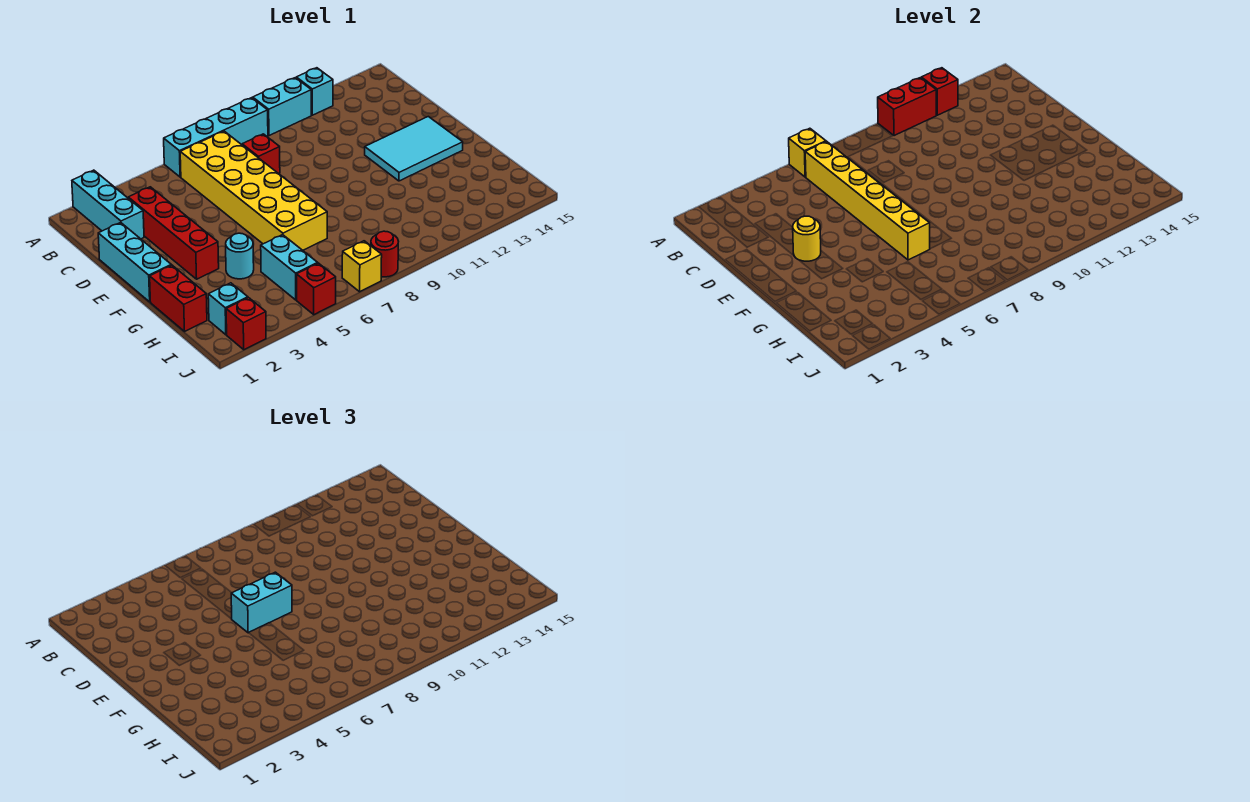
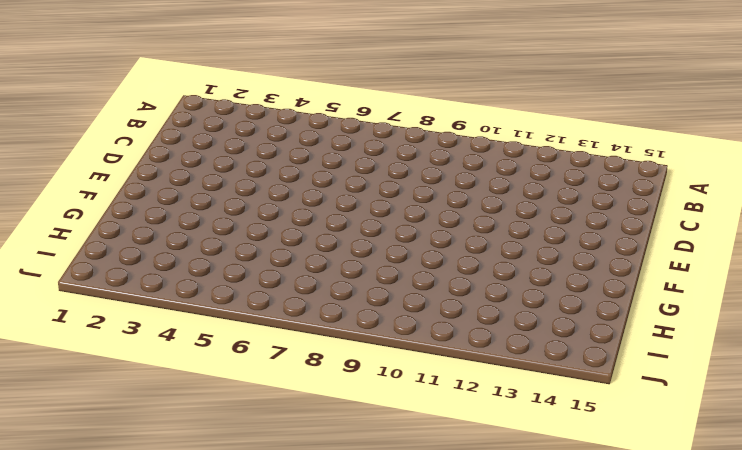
none -> cyan brick A2:C2 level 1
none -> cyan brick A6:A9 level 1
none -> cyan brick A10:A11 level 1

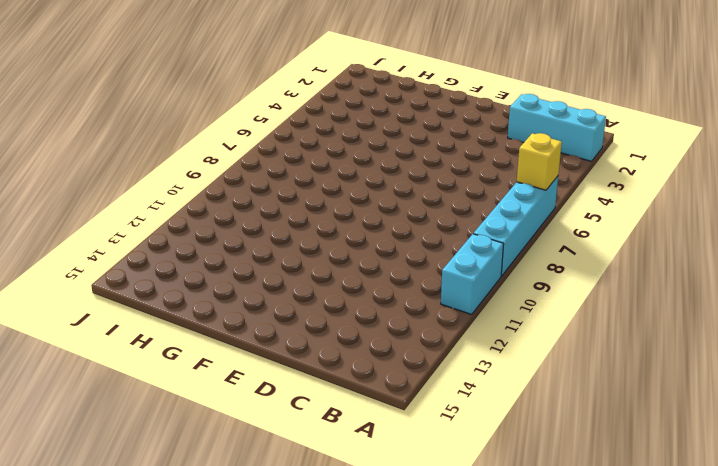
none -> cyan brick A12 level 1
none -> yellow brick B6:G7 level 1
none -> red brick C3:F3 level 1

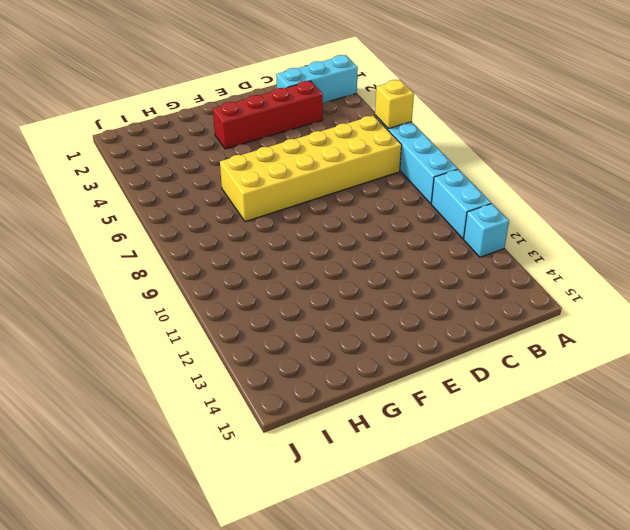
none -> red brick C8 level 1
none -> cyan brick D1:F1 level 1
none -> cyan tile E12:F14 level 1

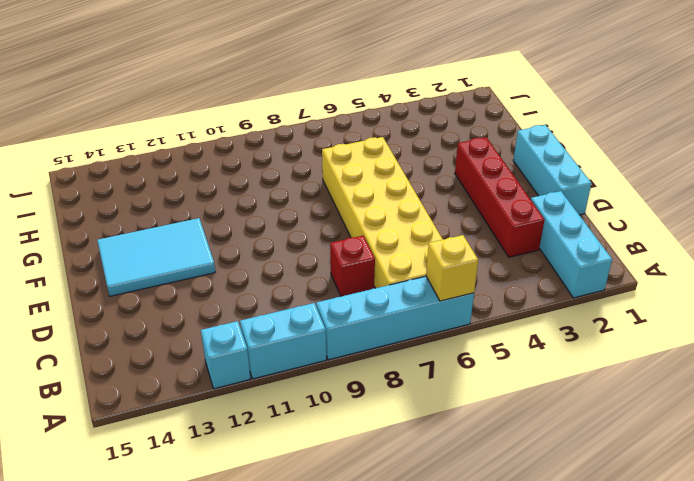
none -> red brick G1:H1 level 1
none -> cyan round brick G4 level 1
none -> cyan brick H5:I5 level 1

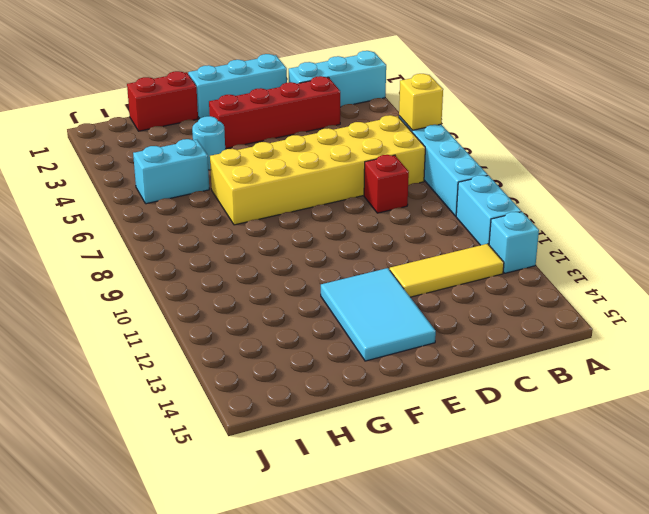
yellow tile B12:D12 level 1 -> none
none -> cyan brick I2 level 1
none -> red brick J2 level 1
none -> red brick J5 level 1

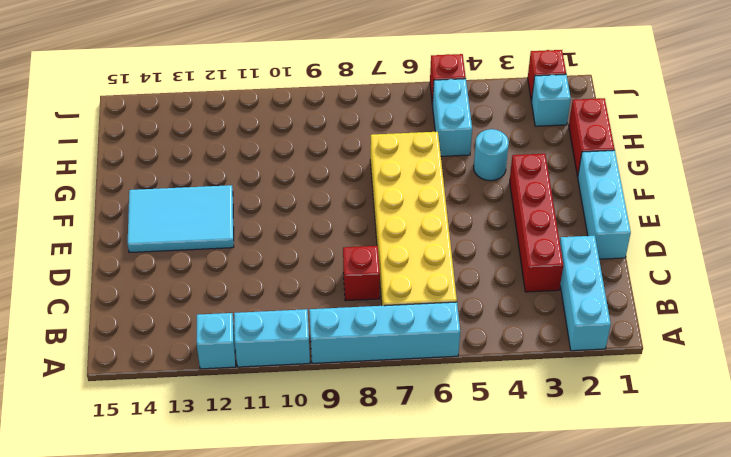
none -> yellow brick J7 level 1
none -> red round brick J8 level 1
none -> yellow brick A6 level 2

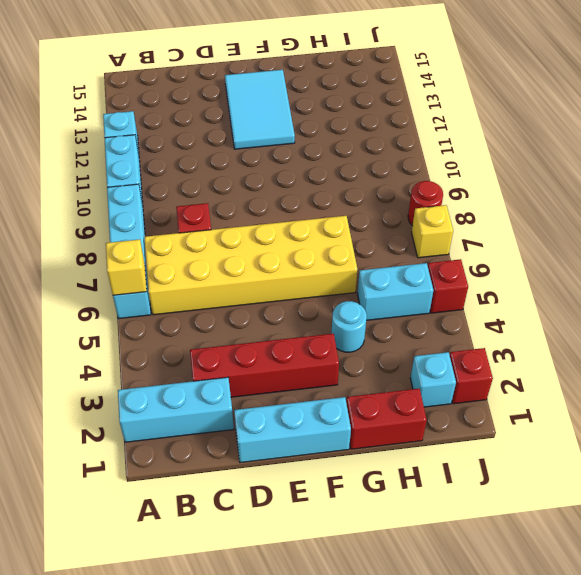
none -> red brick A10:A11 level 2
none -> red brick A12 level 2
none -> yellow brick B6:G6 level 2

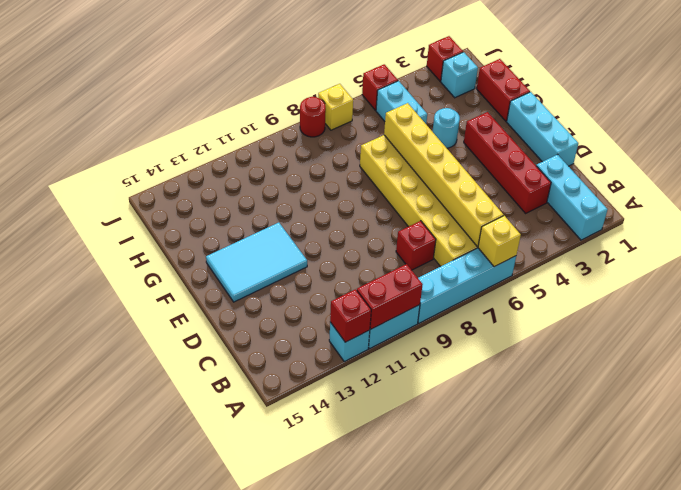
none -> yellow round brick E3 level 2
none -> cyan brick E6:E7 level 3

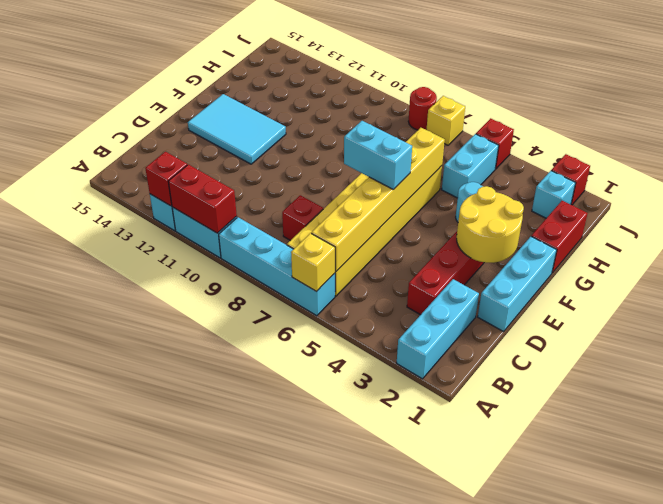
yellow round brick E2:F3 level 2 -> yellow round brick E3 level 2

